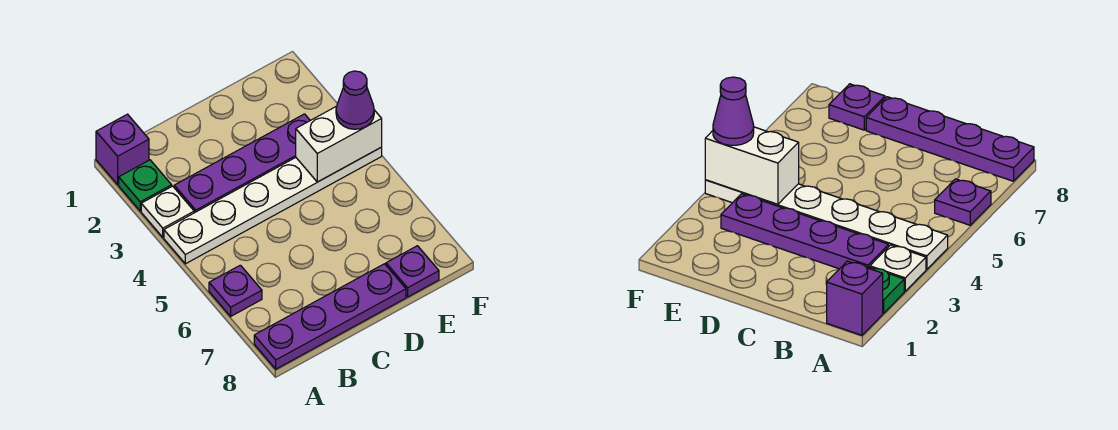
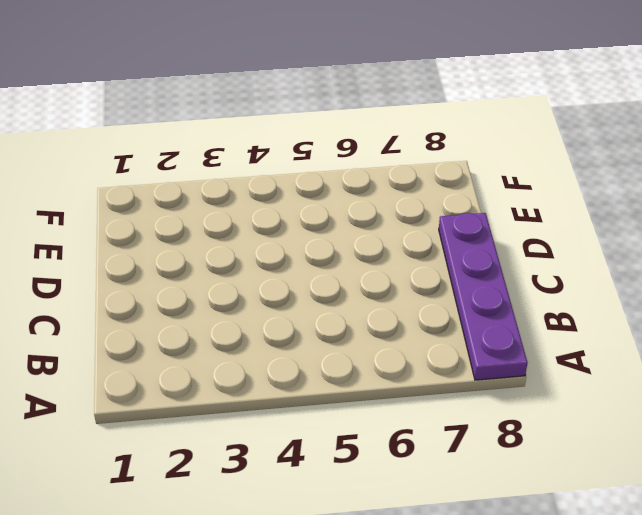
none -> purple brick A1 level 1
none -> green plate A2 level 1

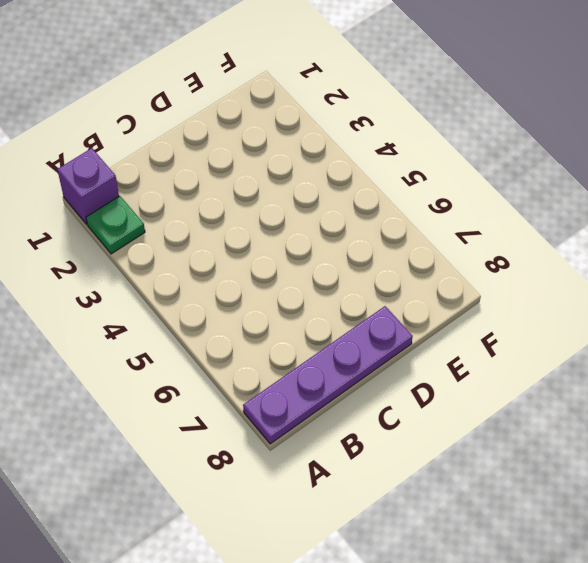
none -> white plate A3 level 1
none -> white plate A4:F4 level 1

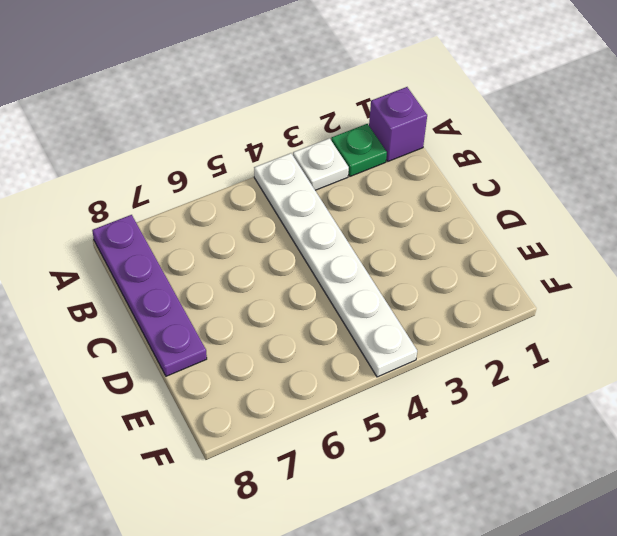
none -> purple plate A6 level 1
none -> purple plate B3:E3 level 1

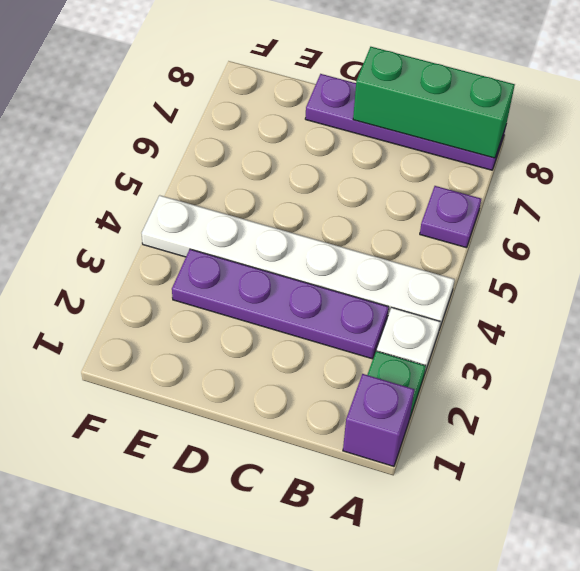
green brick A8:C8 level 2 -> none
none -> purple plate E8 level 1
none -> white brick E4:F4 level 2

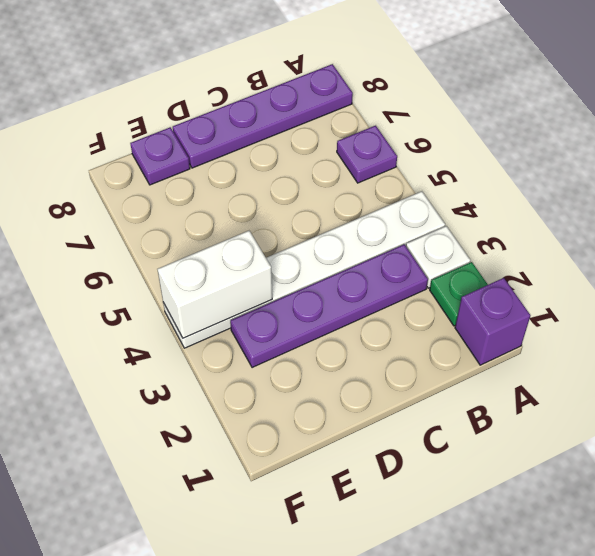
none -> purple cone F4 level 3

